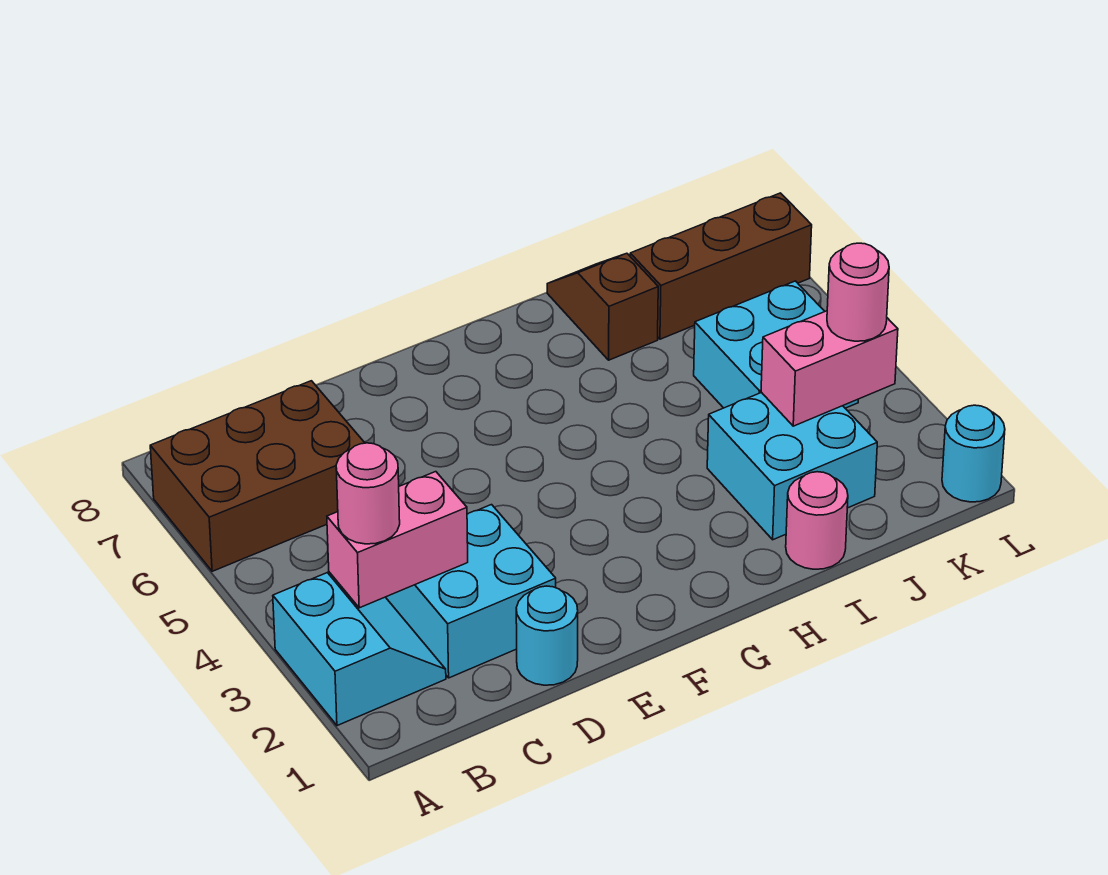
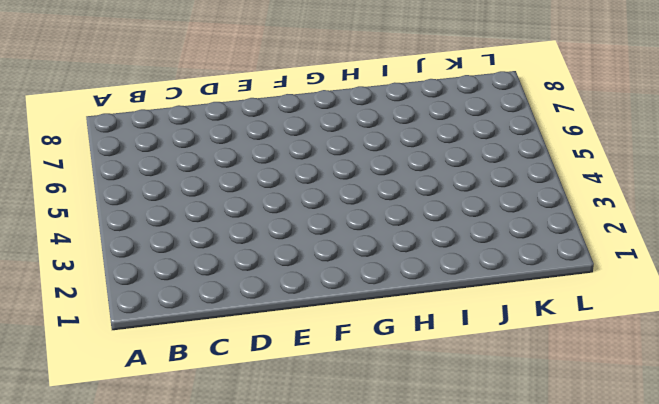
none -> cyan slope A2:B3 level 1 top A
none -> brown brick A6:C7 level 1
none -> cyan brick C2:D3 level 1

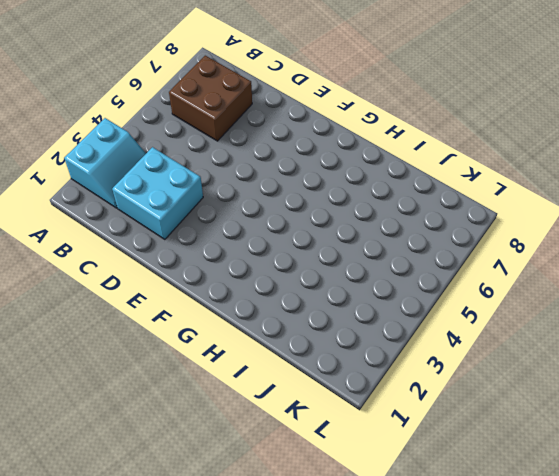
brown brick B6:C7 level 1 -> brown brick A6:C7 level 1
none -> cyan round brick D1 level 1
none -> pink round brick I1 level 1
none -> cyan brick I2:J3 level 1

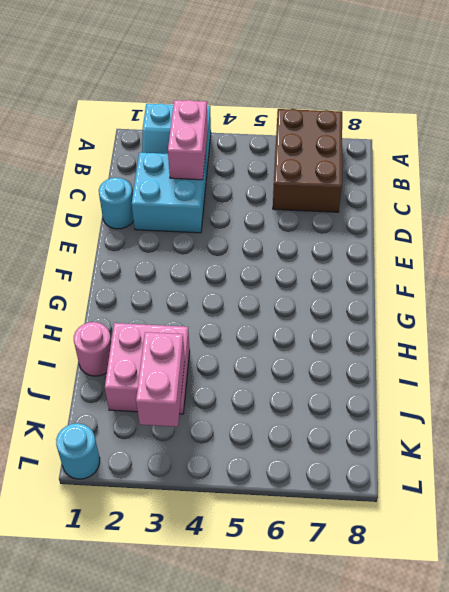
pink brick I2:J3 level 1 -> cyan brick I2:J3 level 1
none -> brown slope I7:I8 level 1 top 7
none -> cyan brick J4:K5 level 1
none -> brown brick J7:L7 level 1

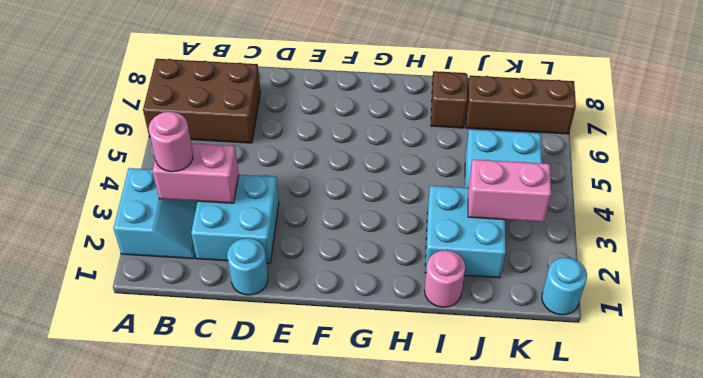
none -> pink round brick K3 level 3

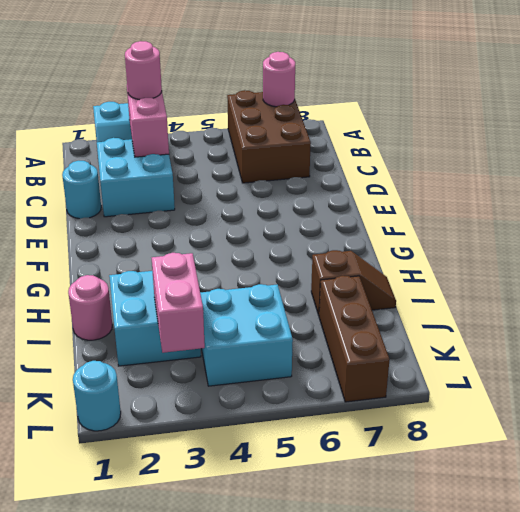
pink round brick A7 level 2 -> pink round brick K3 level 3

